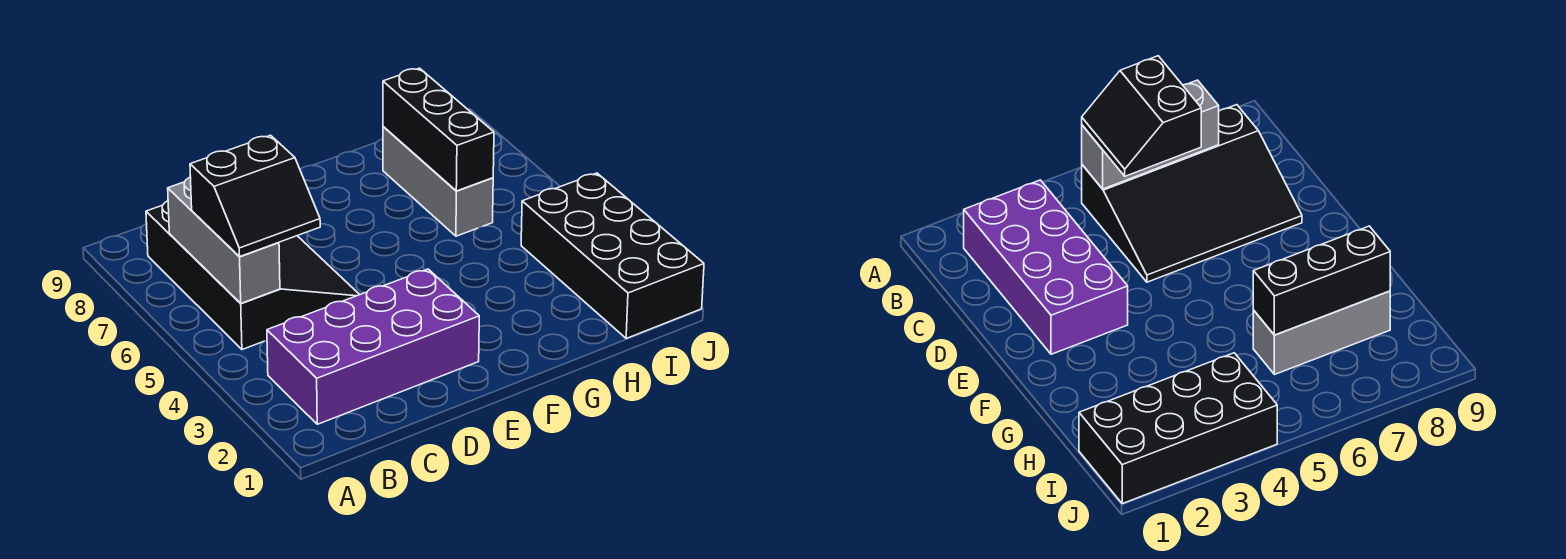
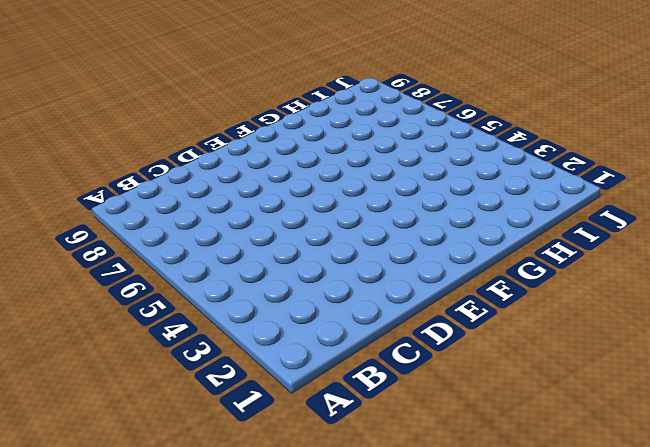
none -> purple brick B2:E3 level 1
none -> black slope B5:D8 level 1 top B

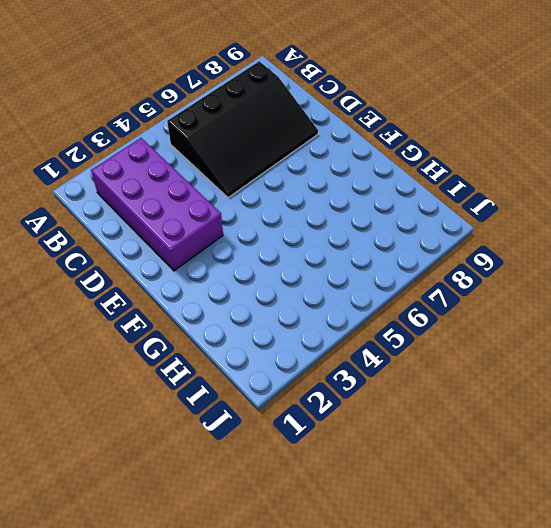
none -> grey brick H6:H8 level 1
none -> black brick I1:J4 level 1

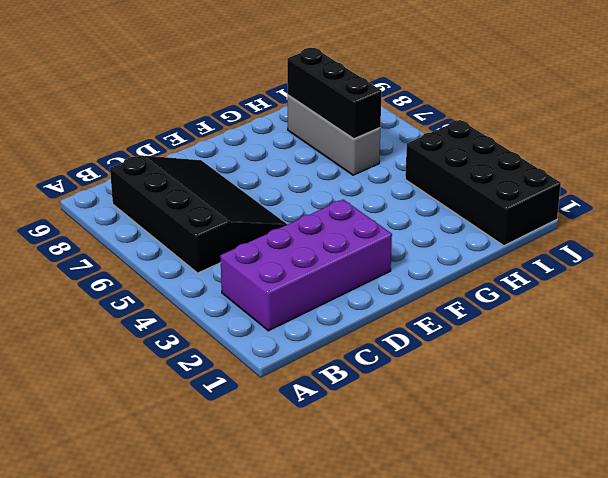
none -> grey brick B5:B7 level 2
none -> black slope B5:C6 level 3 top 6

